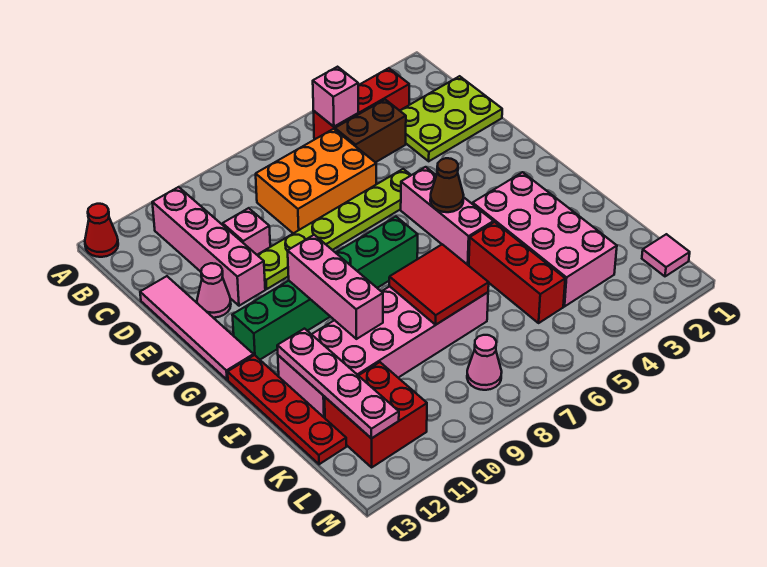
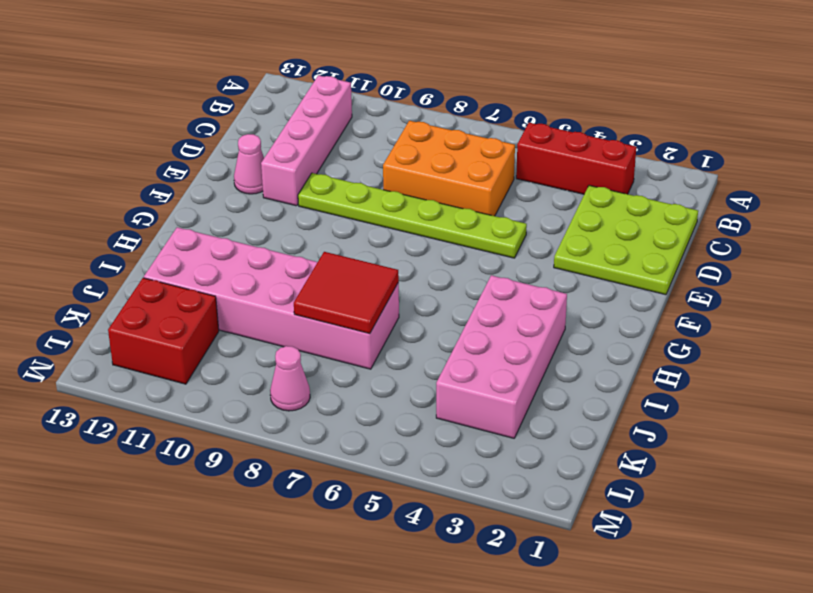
lime plate C1:E3 level 1 -> lime plate C1:D3 level 1
none -> red cone A13 level 1
none -> brown brick C4:C5 level 1
none -> pink brick D10 level 1

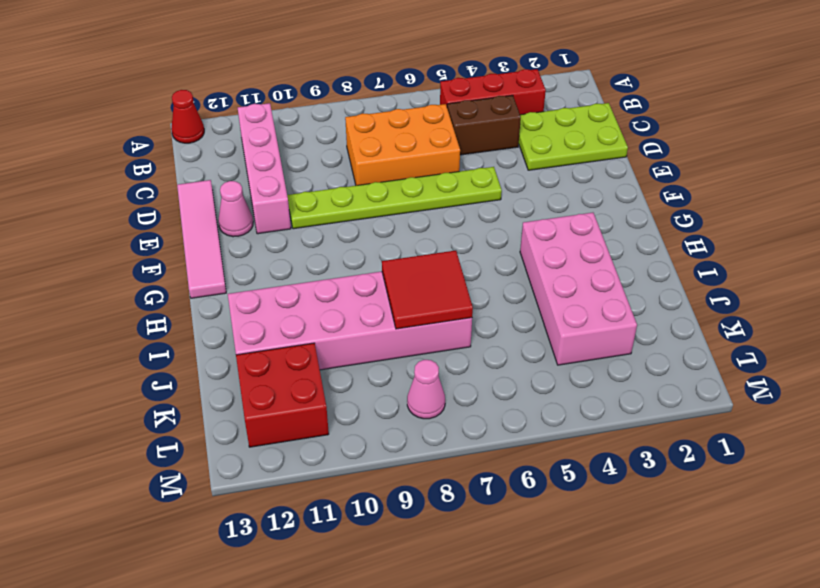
none -> pink brick D10 level 1
none -> pink brick F5:H5 level 1
none -> green brick G7:G12 level 1

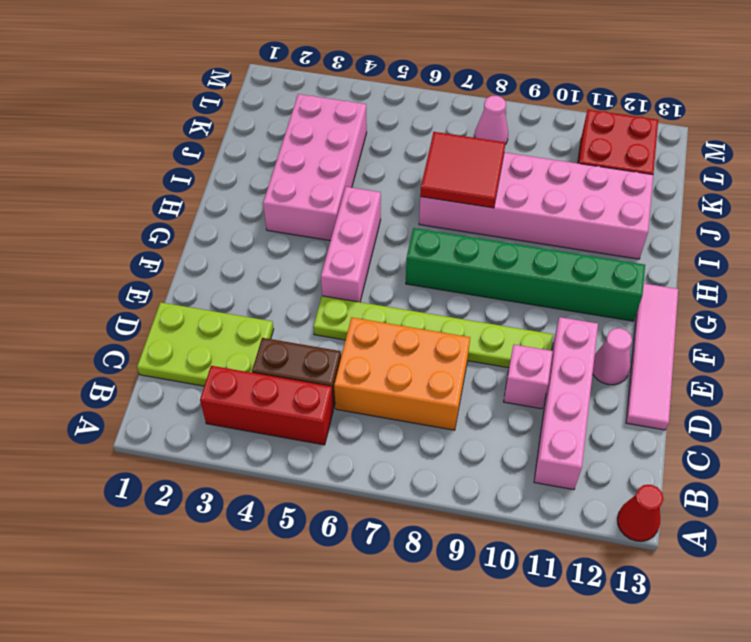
none -> red plate H13:K13 level 1
none -> red brick I5:K5 level 1
none -> pink tile L1 level 1

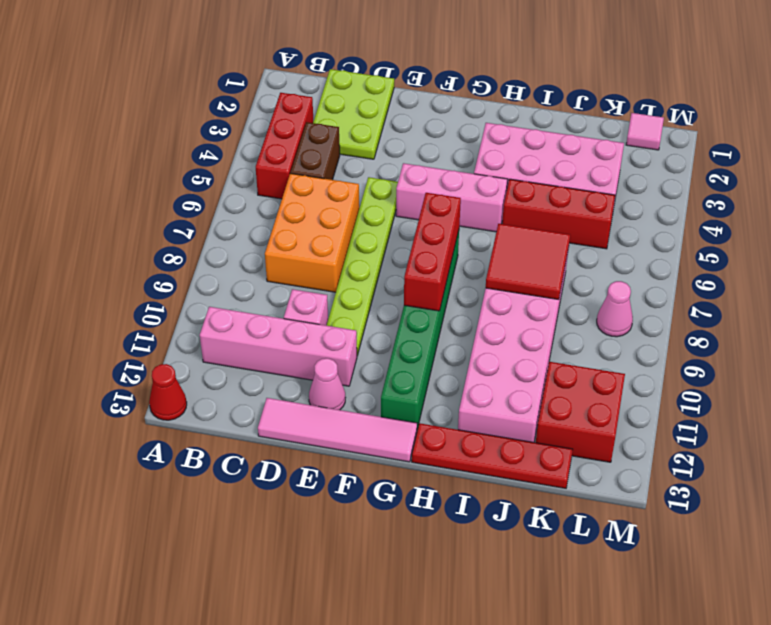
red brick G7:G9 level 2 -> none
none -> pink brick B5 level 2
none -> brown cone G5 level 2
none -> pink brick G10:I10 level 2

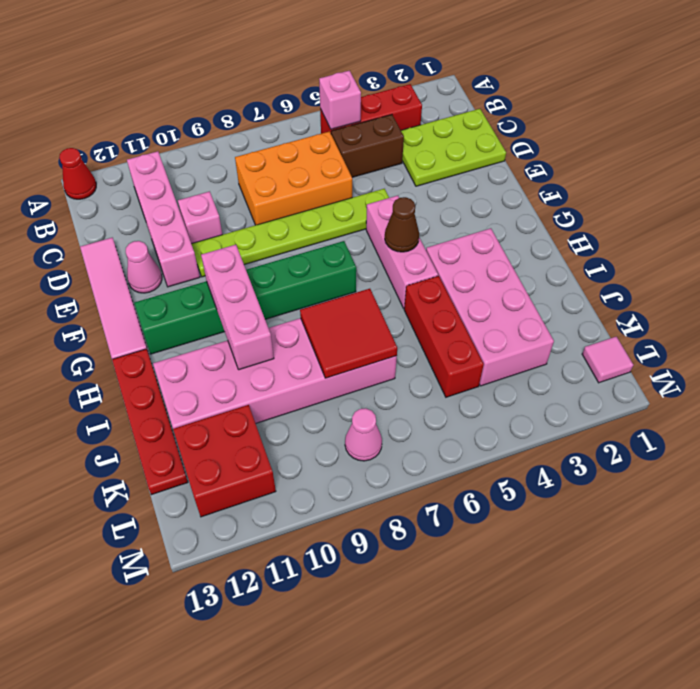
none -> pink plate I12:L12 level 2

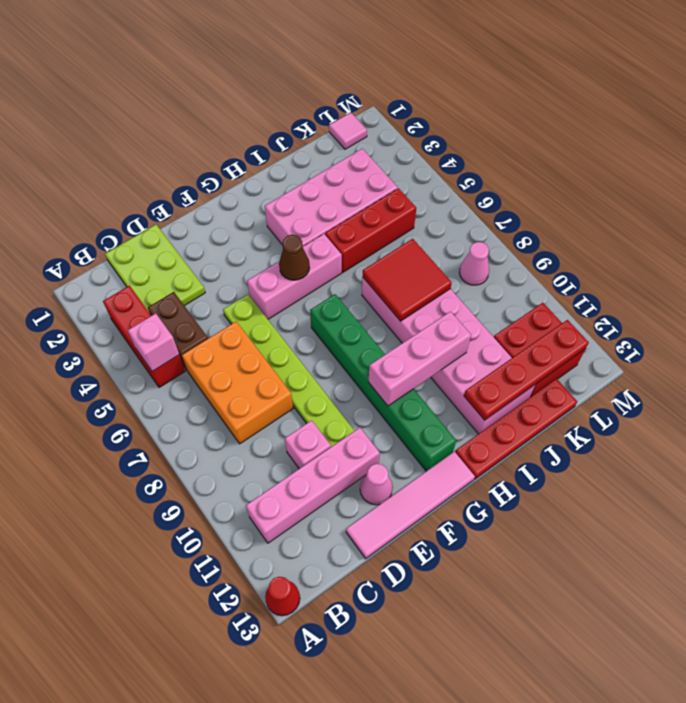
red plate I12:L12 level 2 -> pink plate I12:L12 level 2

